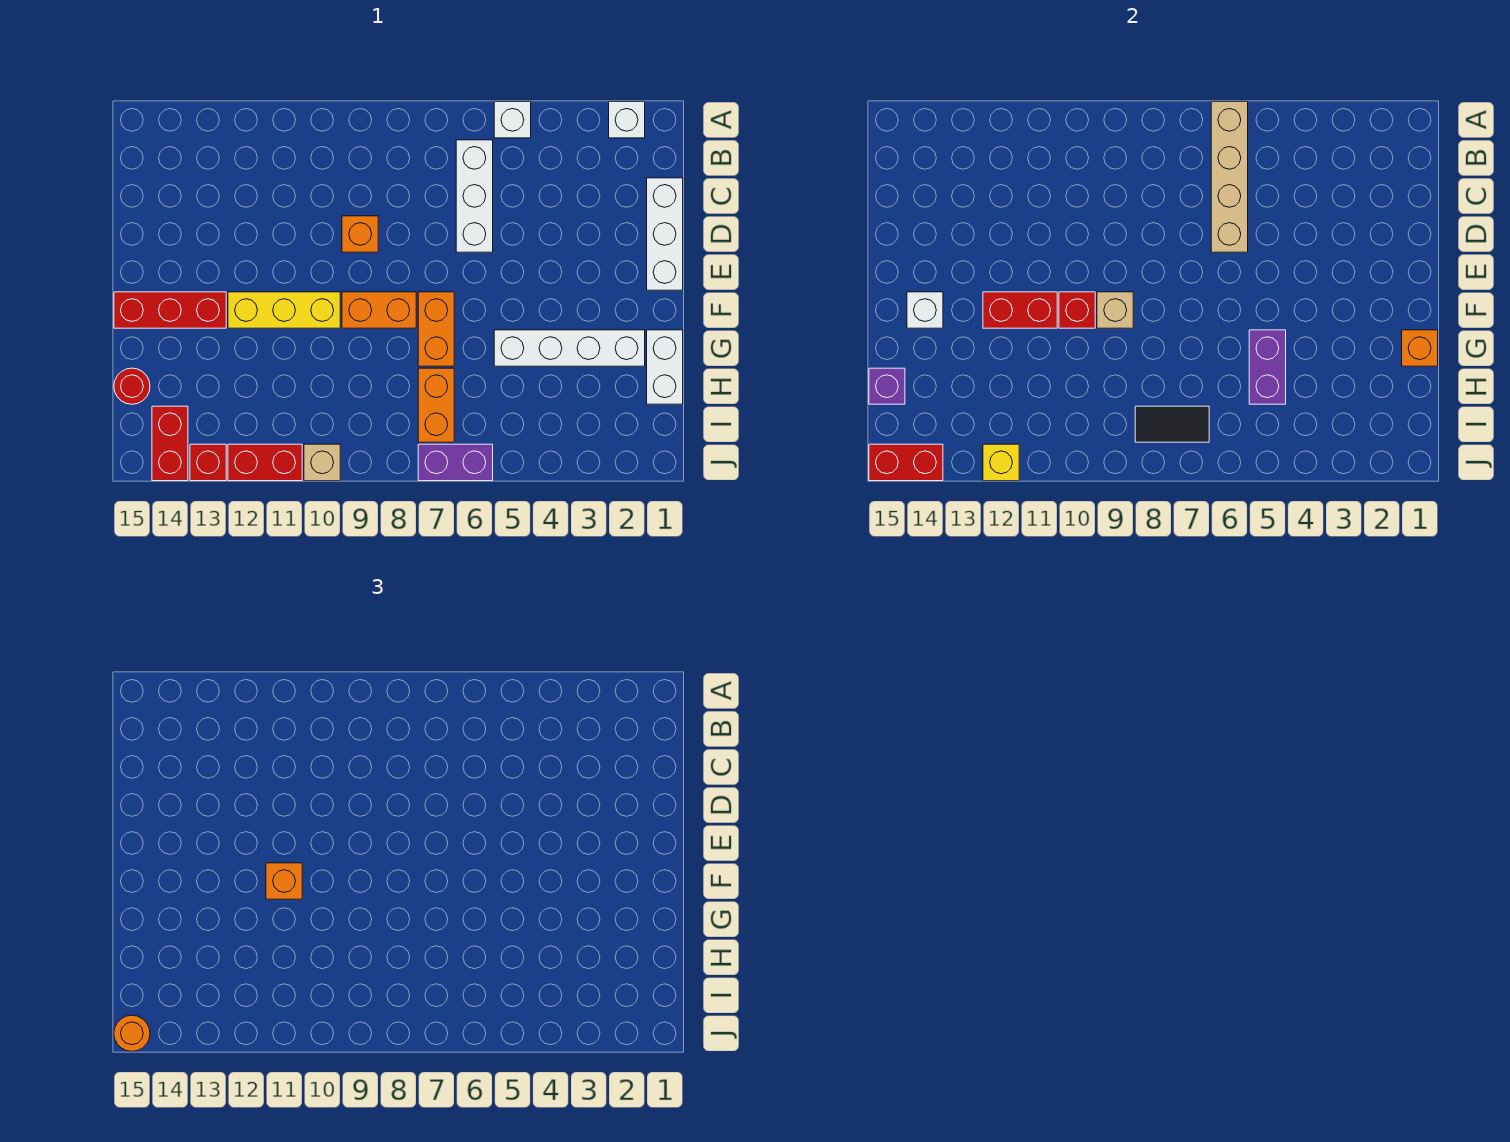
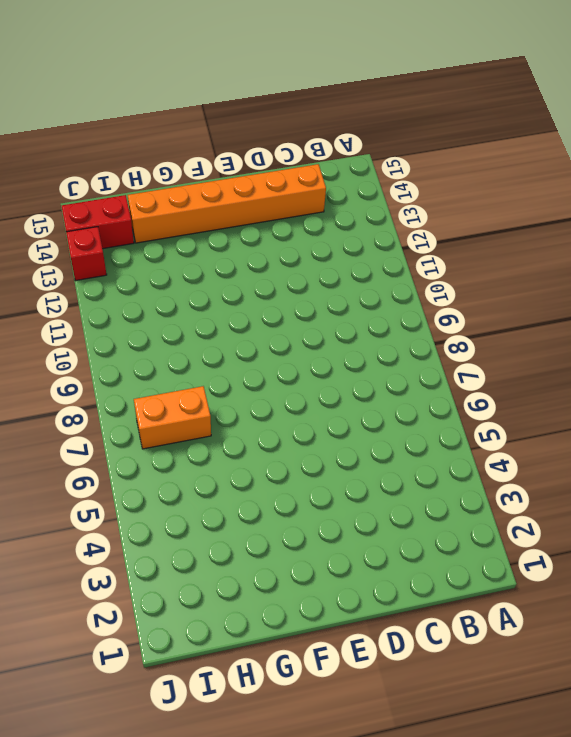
orange brick C14:H14 level 1 -> red brick F13:F15 level 1
none -> white brick A2 level 1
none -> white brick A5 level 1
none -> white brick B6:D6 level 1
none -> white brick C1:E1 level 1

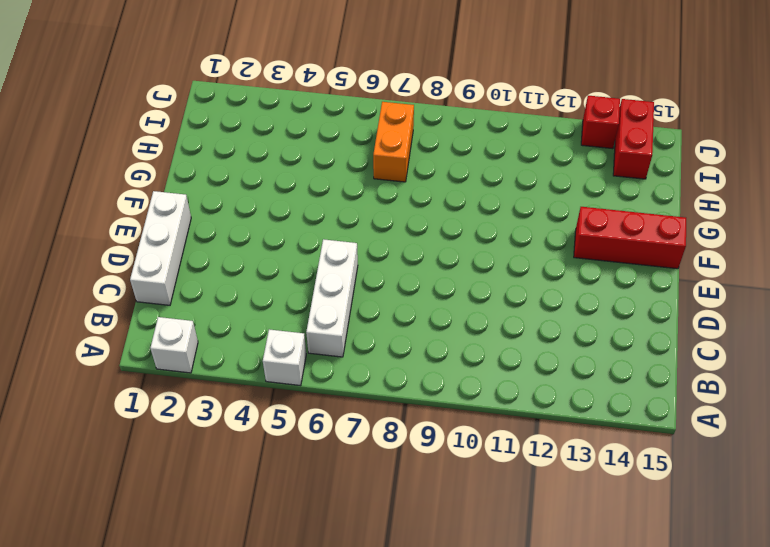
none -> orange brick D9 level 1
none -> orange brick F7:G7 level 1
none -> orange brick F8:F9 level 1
none -> yellow brick F10:F12 level 1

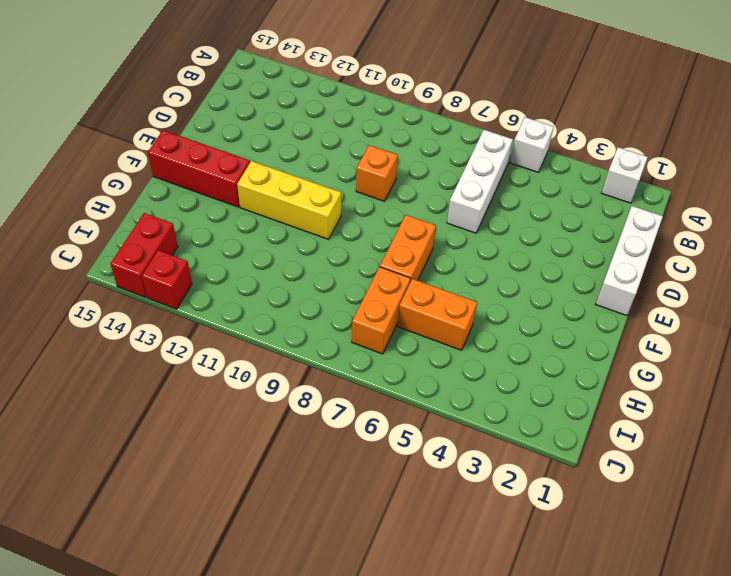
orange brick H5:H6 level 1 -> orange brick F8:F9 level 1
none -> white brick G1:H1 level 1
none -> white brick G2:G5 level 1
none -> red round brick H15 level 1
none -> purple brick J6:J7 level 1

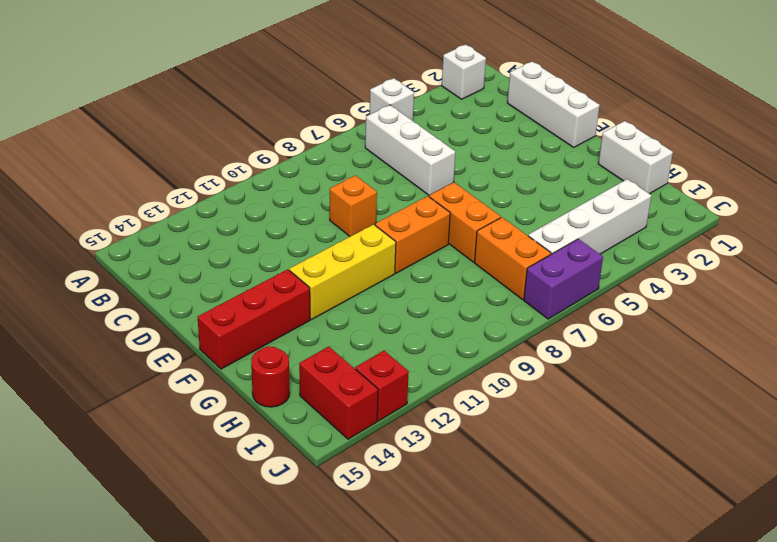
white brick I3:I6 level 1 -> white brick G2:G5 level 1
none -> tan brick J10 level 1
none -> red brick J11:J12 level 1
none -> tan brick A6:D6 level 2
none -> tan brick F9 level 2

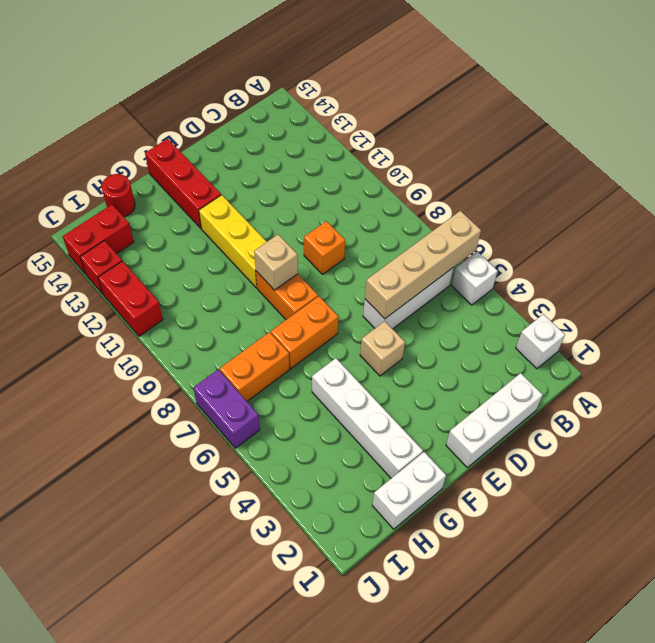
tan brick E5 level 1 -> tan brick J10 level 1
none -> red brick F10 level 2
none -> red brick F11:F12 level 2
none -> white brick F14 level 2
none -> orange brick G1 level 2

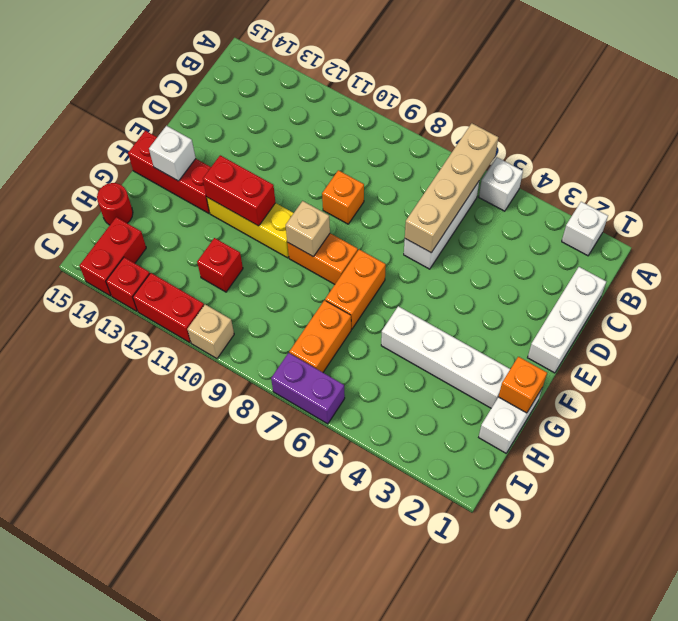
red brick H11 level 1 -> red brick F10 level 2
none -> purple brick G5:H5 level 2
none -> purple brick H15 level 2
none -> black tile I7:I8 level 2
none -> yellow brick J12 level 2

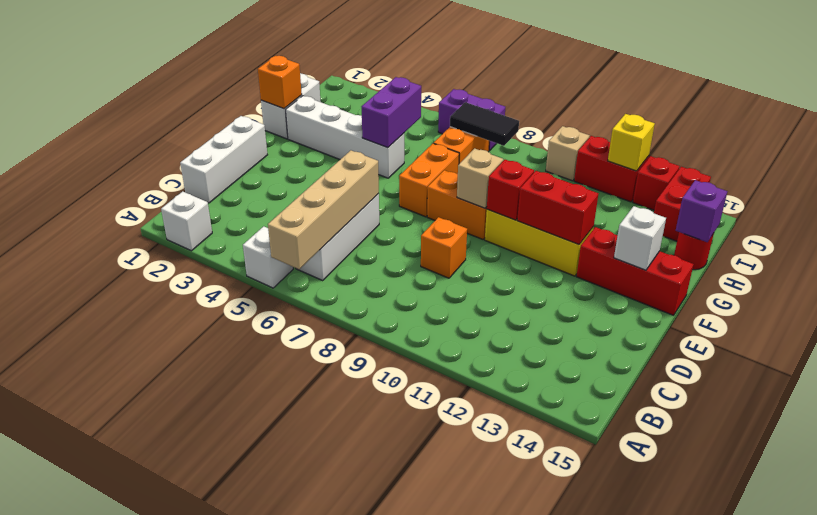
none -> red brick J14:J15 level 2
none -> orange brick F11 level 3
none -> orange round brick J15 level 3

